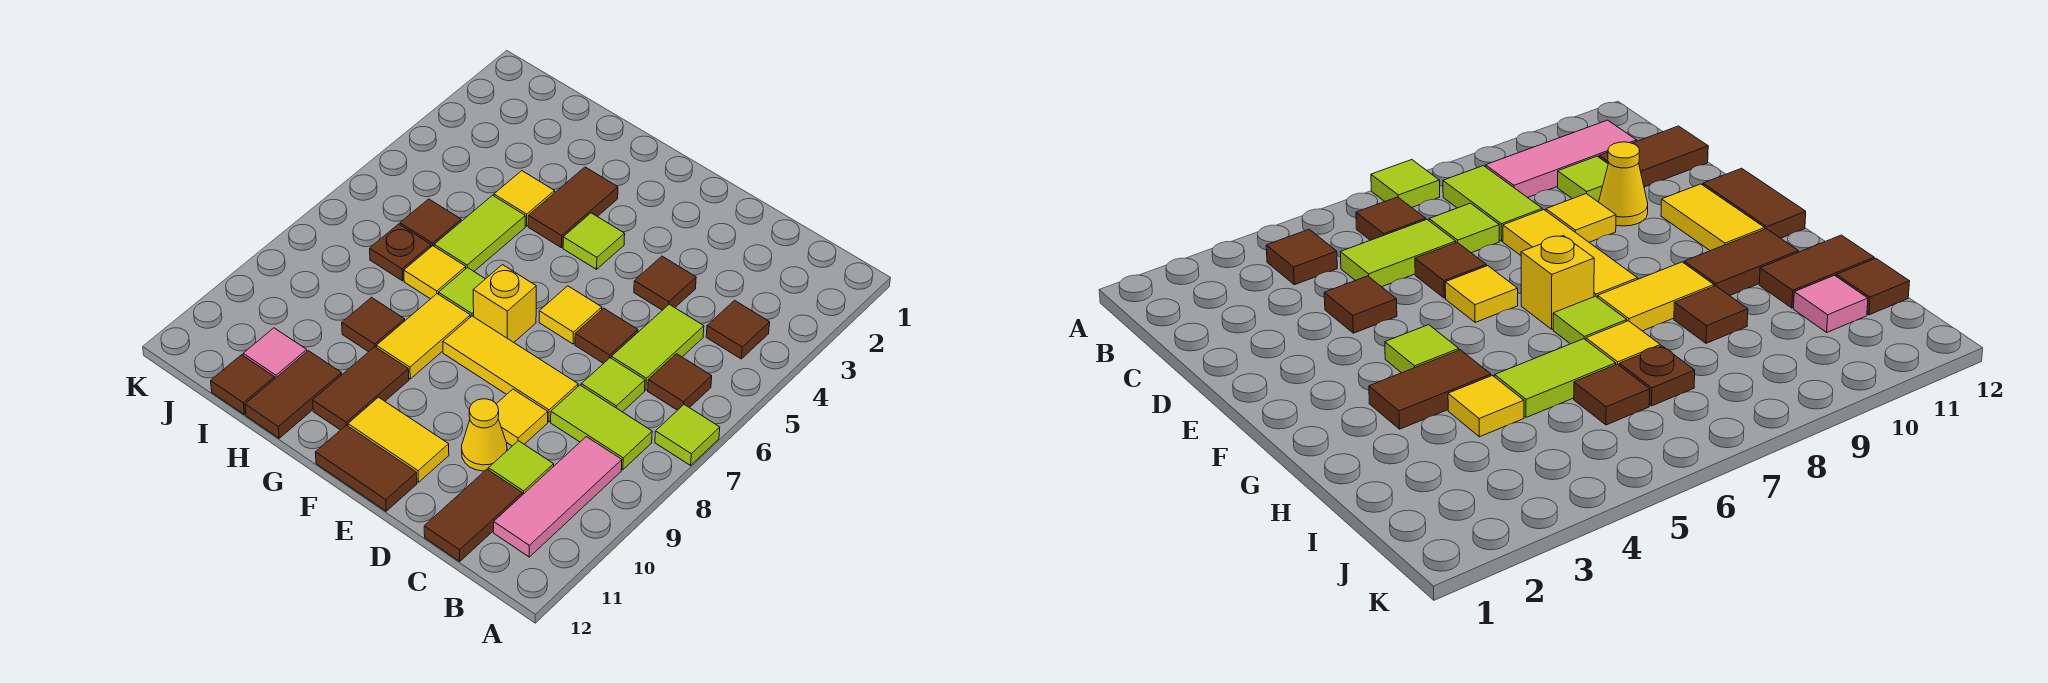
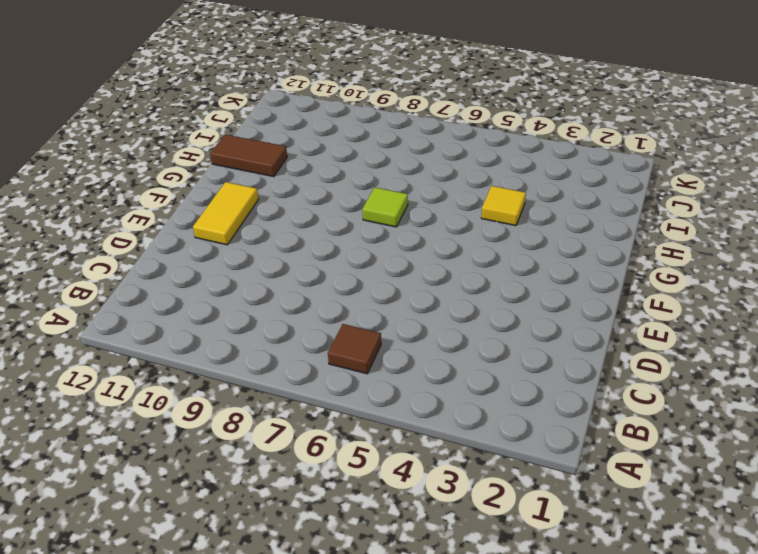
none -> lime tile A7 level 1
none -> brown tile B4 level 1
none -> lime tile B8:C8 level 1
none -> pink tile B9:B11 level 1

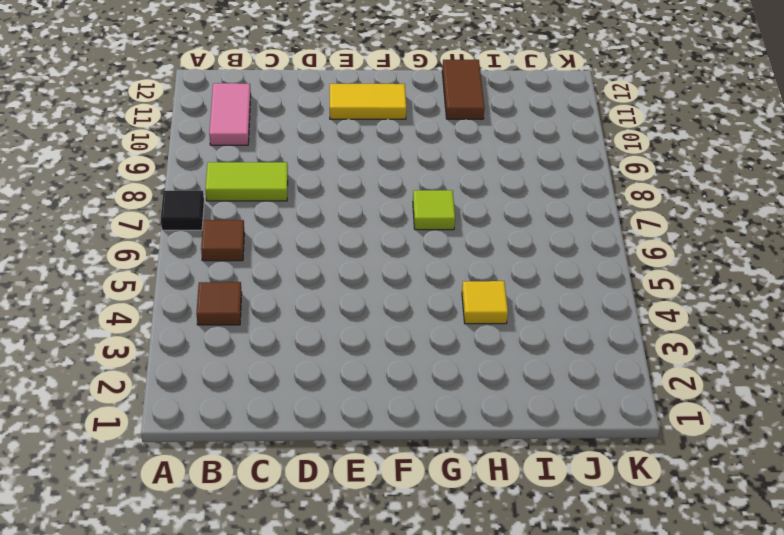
black tile A7 level 1 -> lime tile A7 level 1
pink tile B10:B11 level 1 -> pink tile B9:B11 level 1
none -> lime tile C5:C6 level 1
none -> lime tile C7 level 1
none -> lime tile C10 level 1
none -> brown tile C11:C12 level 1

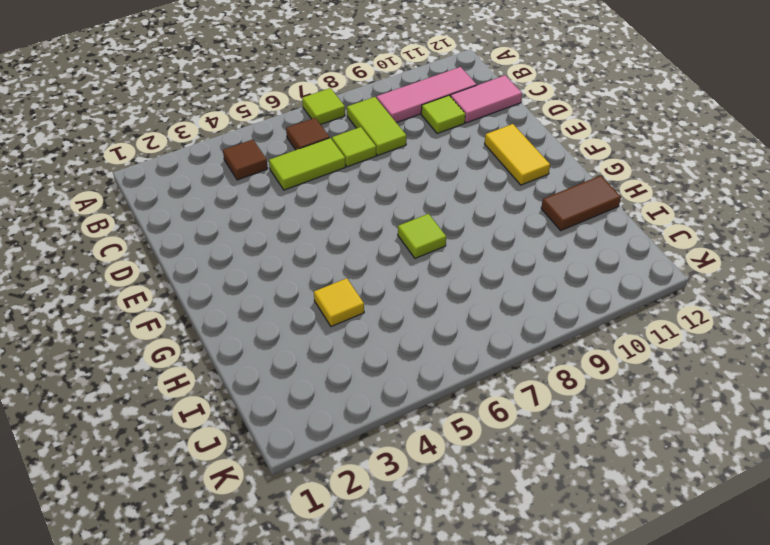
pink tile C11:C12 level 1 -> brown tile C11:C12 level 1
none -> brown tile D4 level 1
none -> brown tile D6 level 1
none -> yellow tile D8:F8 level 1
none -> yellow tile D9 level 1

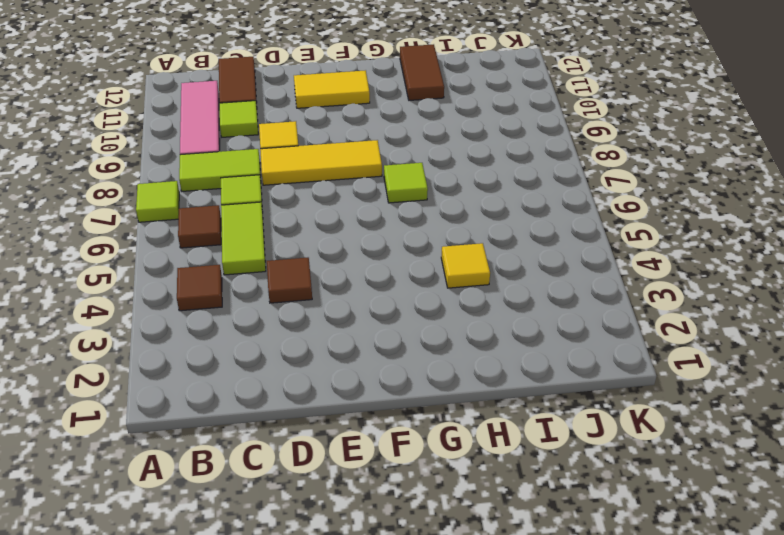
none -> brown tile D6 level 1
none -> yellow cone D10 level 1
none -> yellow tile E6 level 1
none -> brown tile E12:F12 level 1

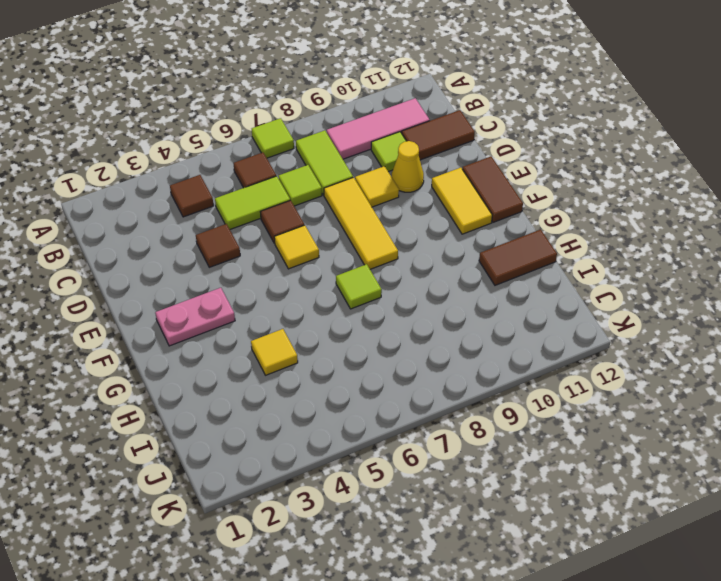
pink plate F2:F3 level 1 -> none
none -> lime tile F4 level 1
none -> yellow brick F7 level 1
none -> brown tile G3:G4 level 1
none -> yellow tile G8:G9 level 1

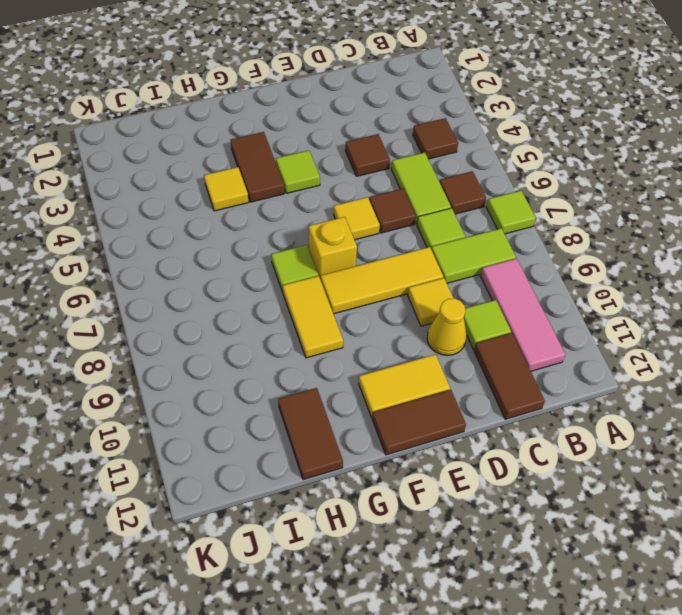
none -> brown tile G10:G11 level 1
none -> lime tile H5:H6 level 1
none -> yellow tile H7 level 1
none -> brown tile H9 level 1

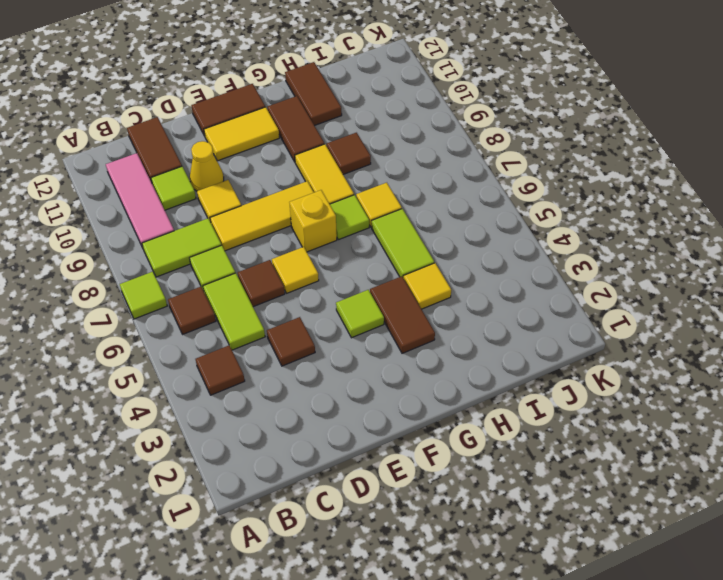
none -> brown tile I6 level 1
none -> brown plate I7 level 1
none -> pink tile I11 level 1
none -> brown tile I12 level 1

